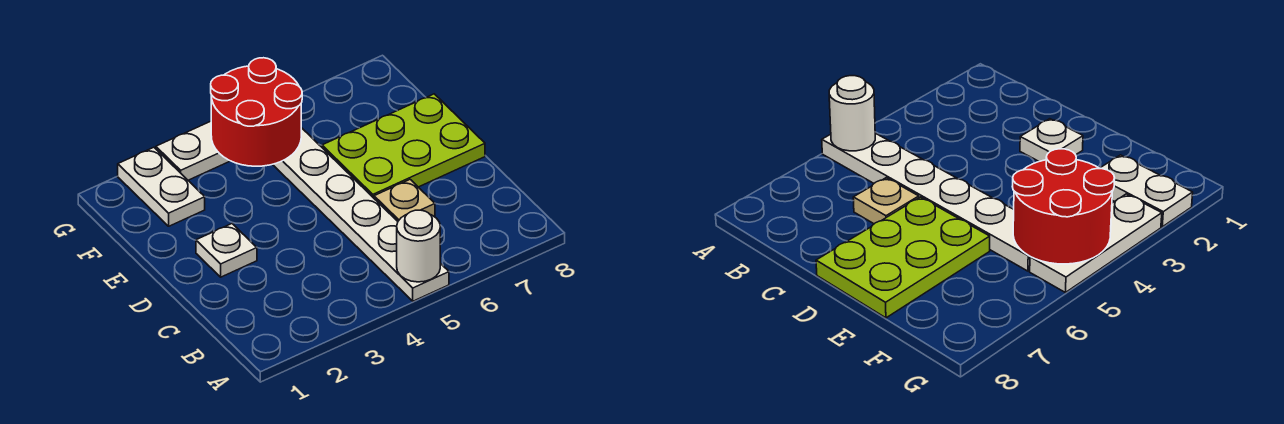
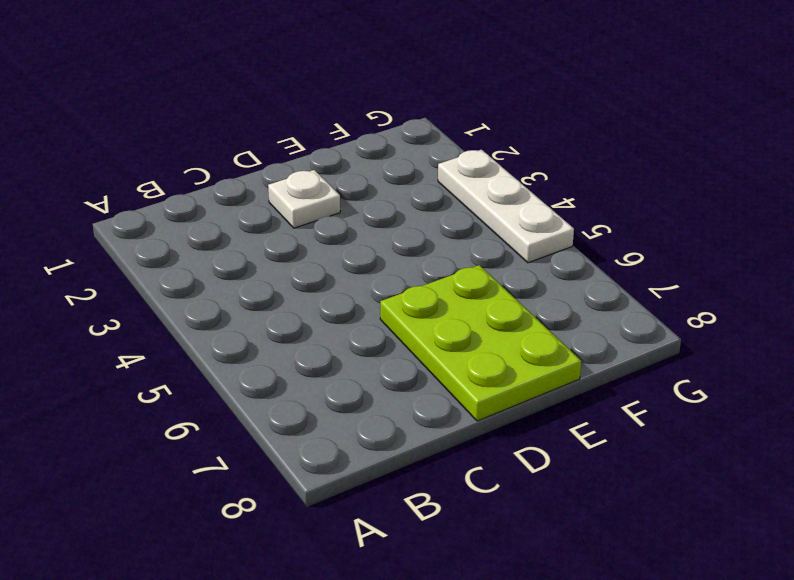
none -> white plate A5:F5 level 1
none -> tan plate C6 level 1

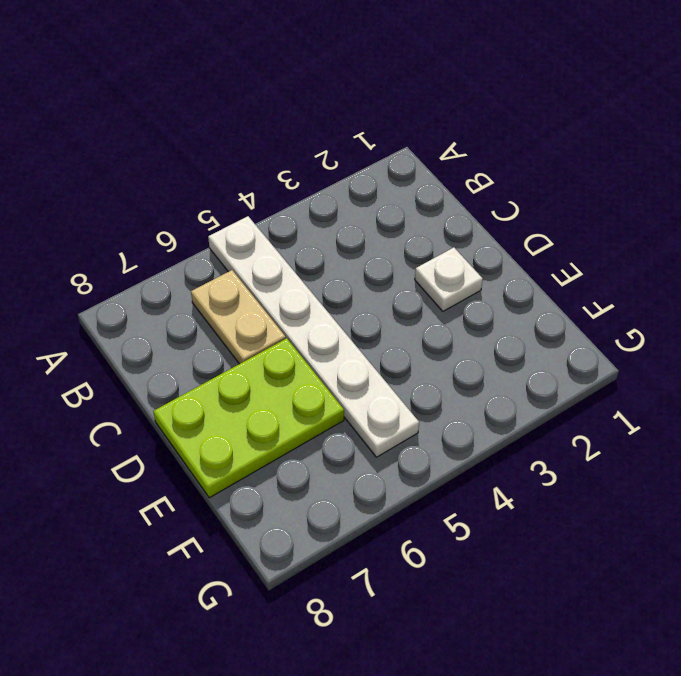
tan plate B6:C6 level 1 -> tan plate C6 level 1
none -> white plate F2:G2 level 1
none -> white plate G3:G5 level 1

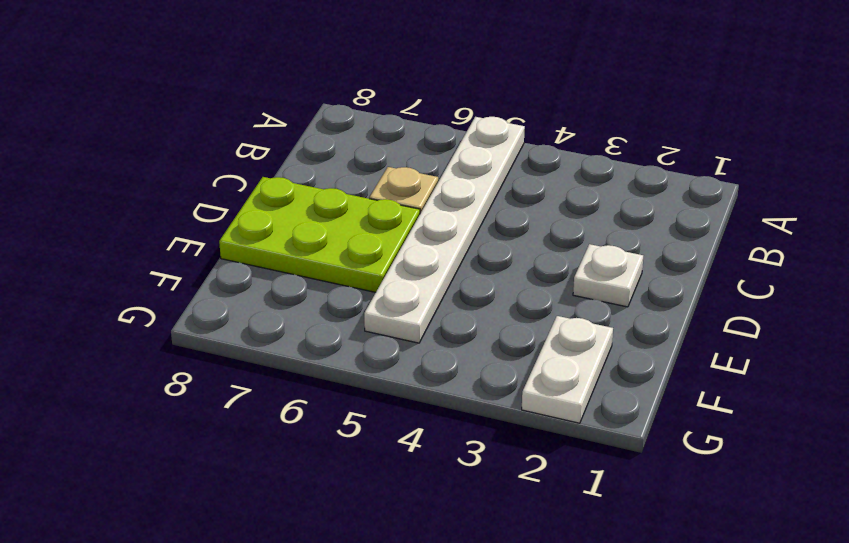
none -> white plate G3:G5 level 1
none -> white round brick A5 level 2

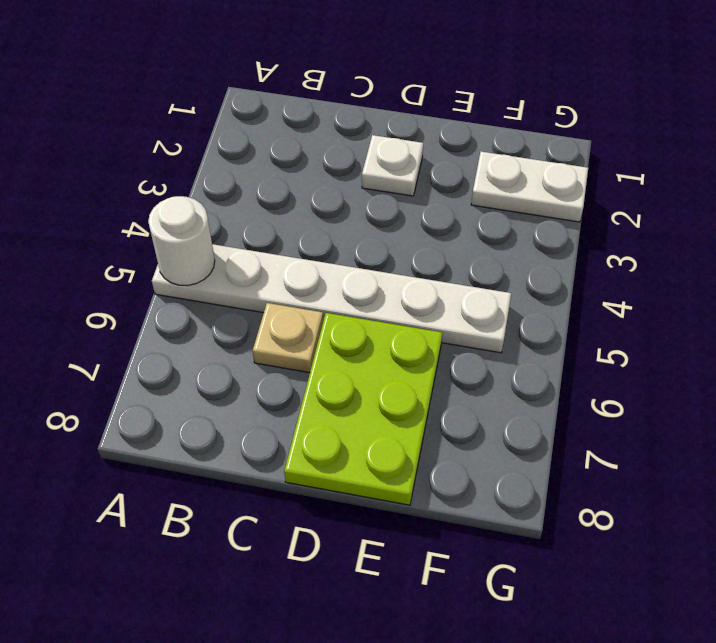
none -> white plate G3:G5 level 1
none -> red round brick F4:G5 level 2

